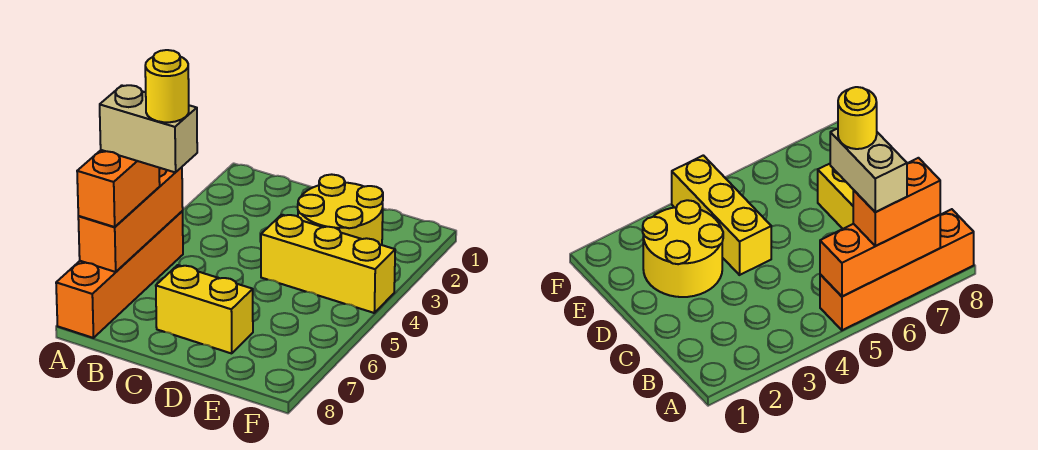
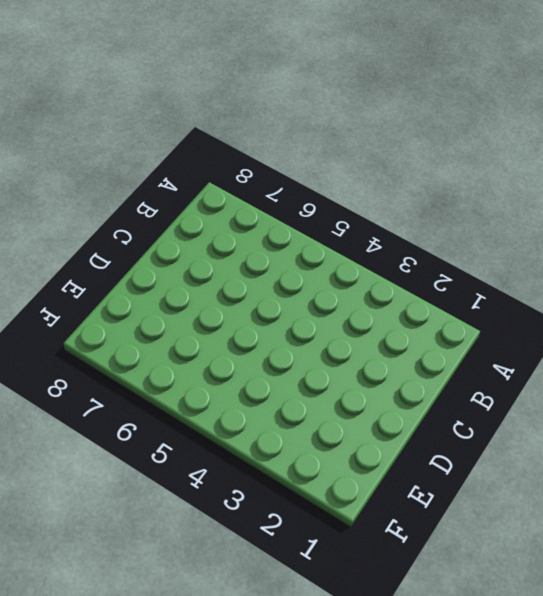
none -> orange brick A5:A8 level 1
none -> yellow brick C7:D7 level 1

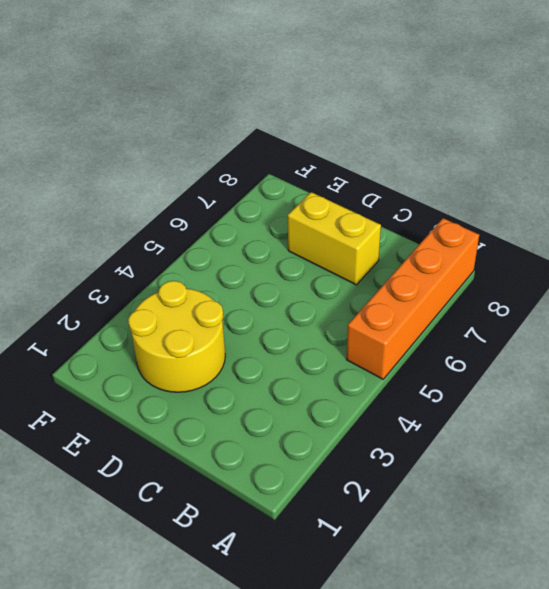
none -> yellow brick D4:F4 level 1
none -> orange brick A5:A7 level 2

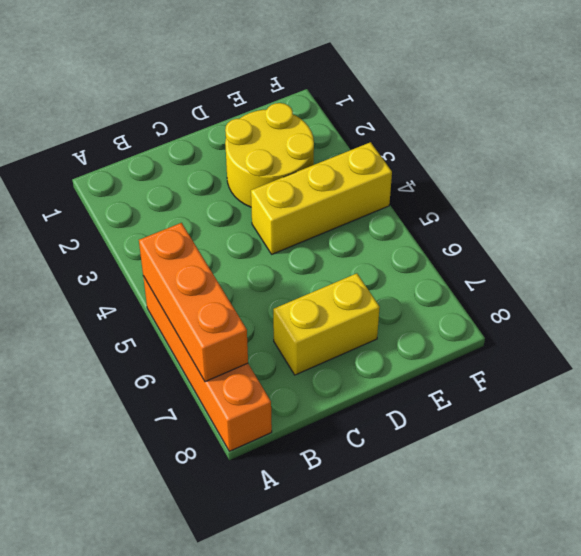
none -> orange brick A6:A7 level 3
none -> tan brick A6:B6 level 4

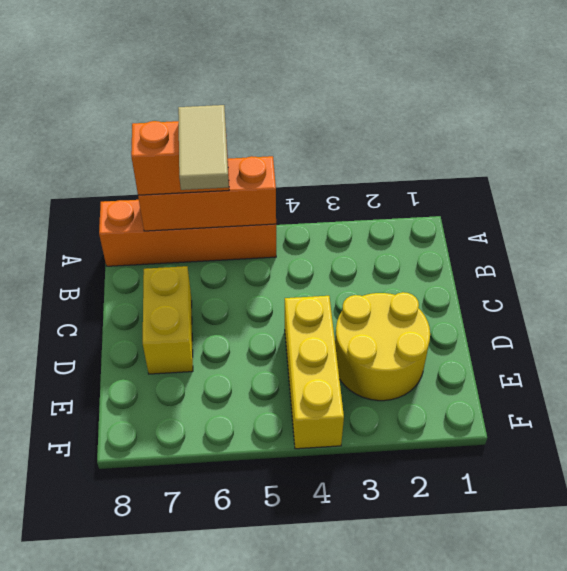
tan tile A6:B6 level 4 -> tan brick A6:B6 level 4
none -> yellow round brick B6 level 5

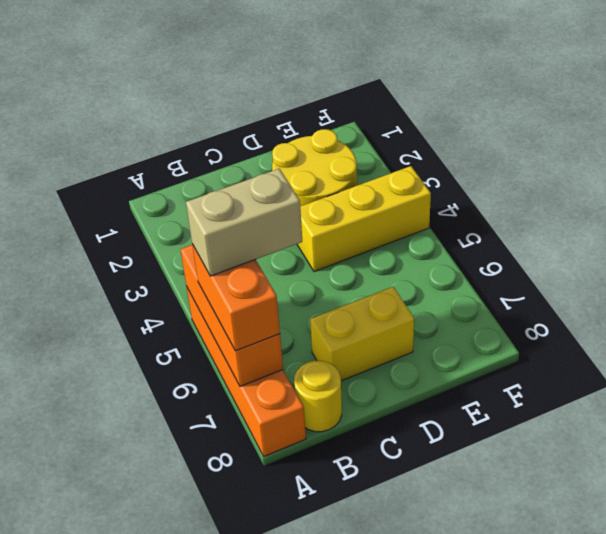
yellow round brick B8 level 1 -> yellow round brick B6 level 5

